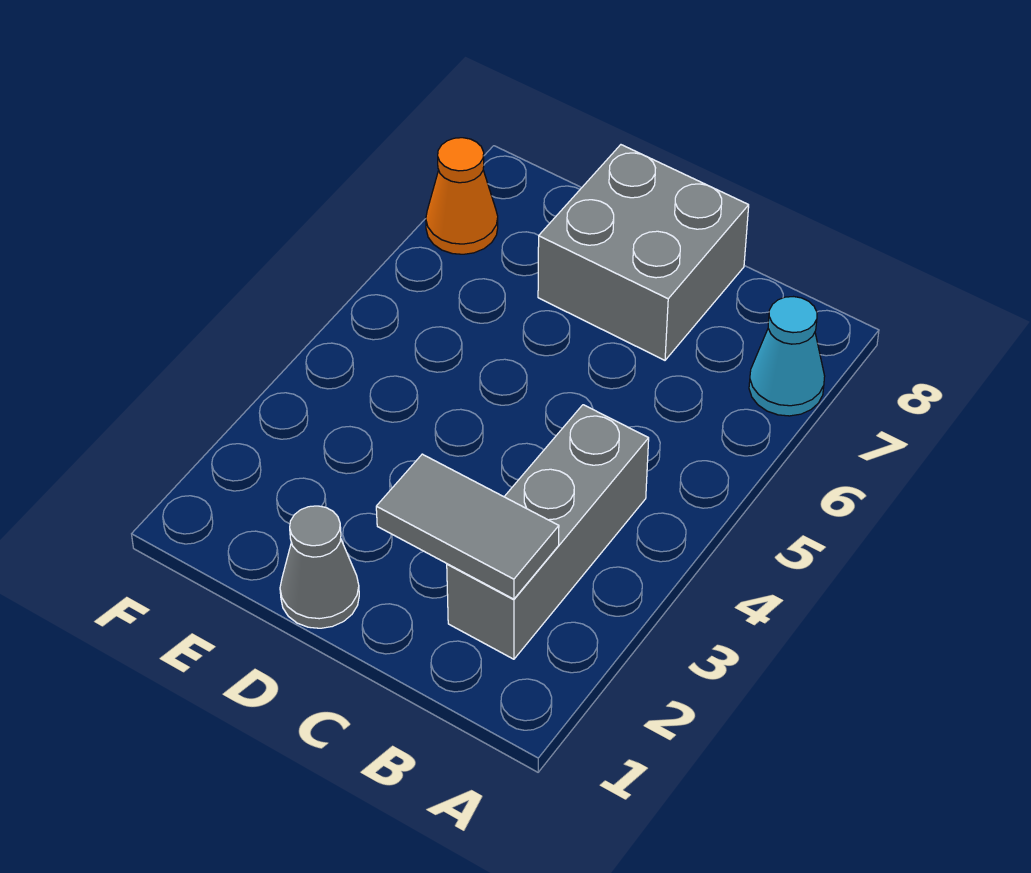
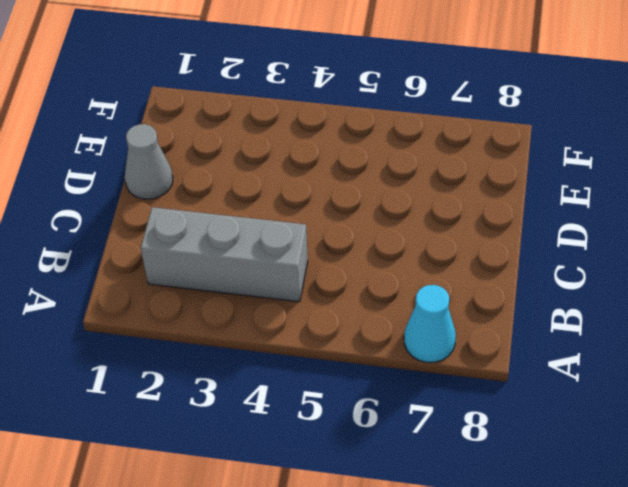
none -> grey brick C7:D8 level 1
none -> orange cone F7 level 1

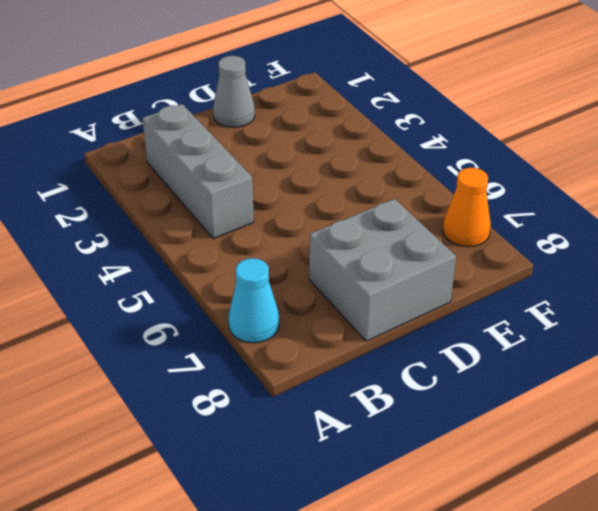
none -> grey tile B2:C2 level 2

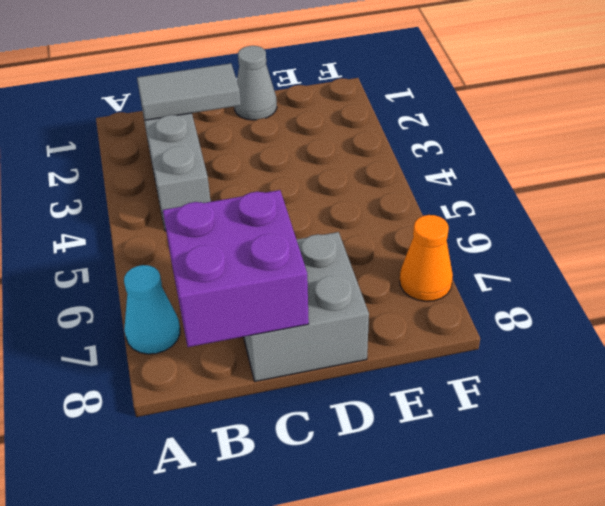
purple brick B7:C8 level 2 -> none

